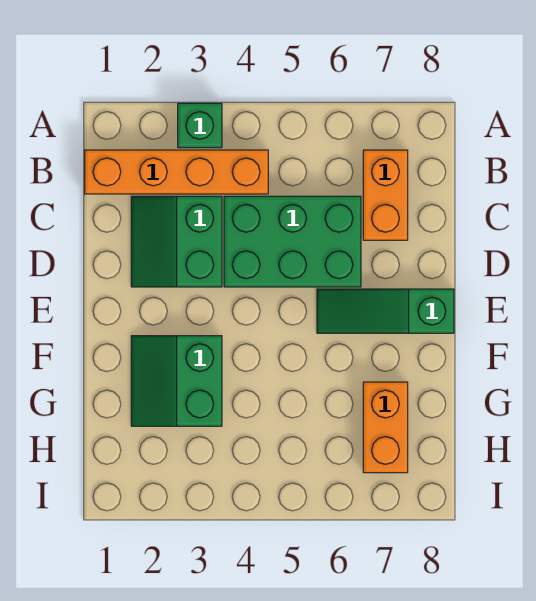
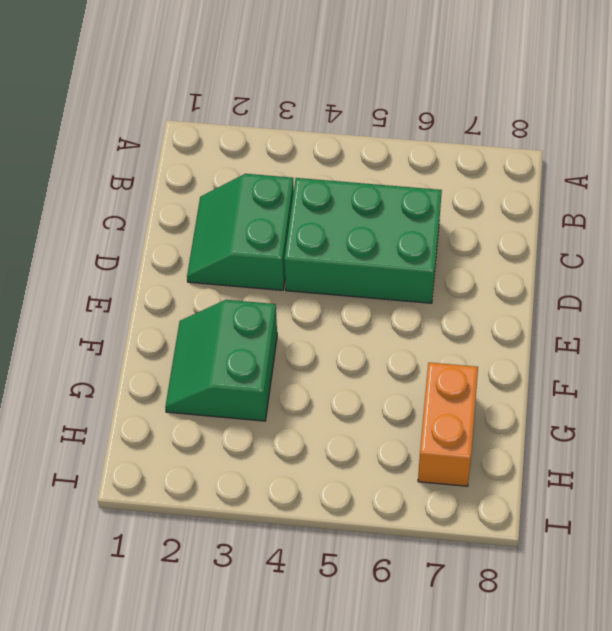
none -> green brick A3 level 1
none -> orange brick B1:B4 level 1

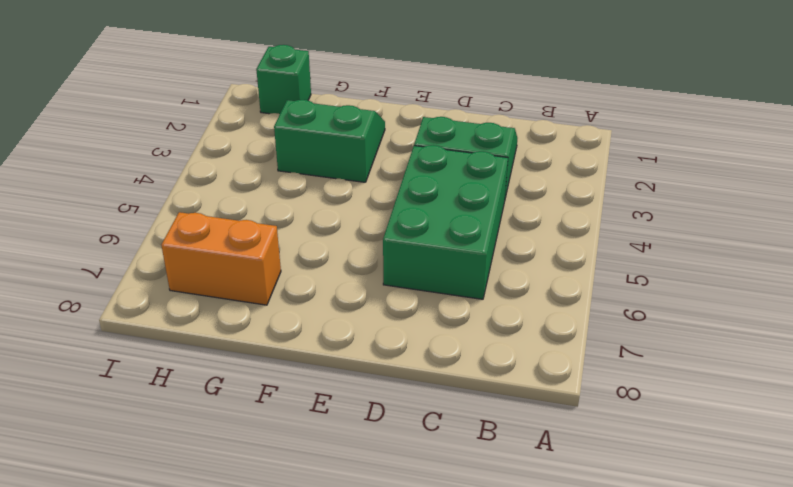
green brick H1 level 1 -> green brick A3 level 1
none -> orange brick B1:B4 level 1
none -> orange brick B7:C7 level 1

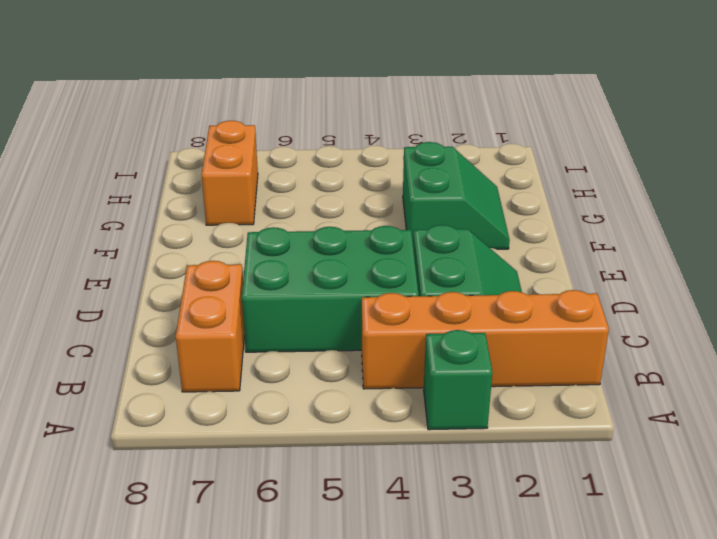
none -> green slope E6:E8 level 1 top 8

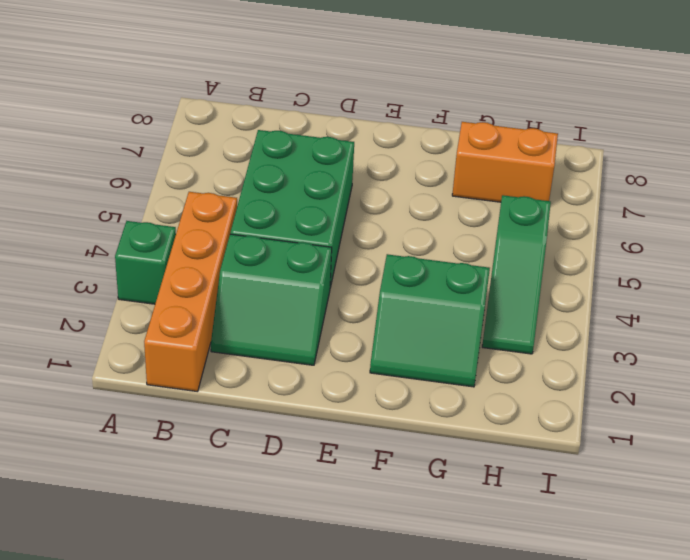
green slope H3:H5 level 1 top 5 -> green slope E6:E8 level 1 top 8
none -> orange brick B7:C7 level 1

